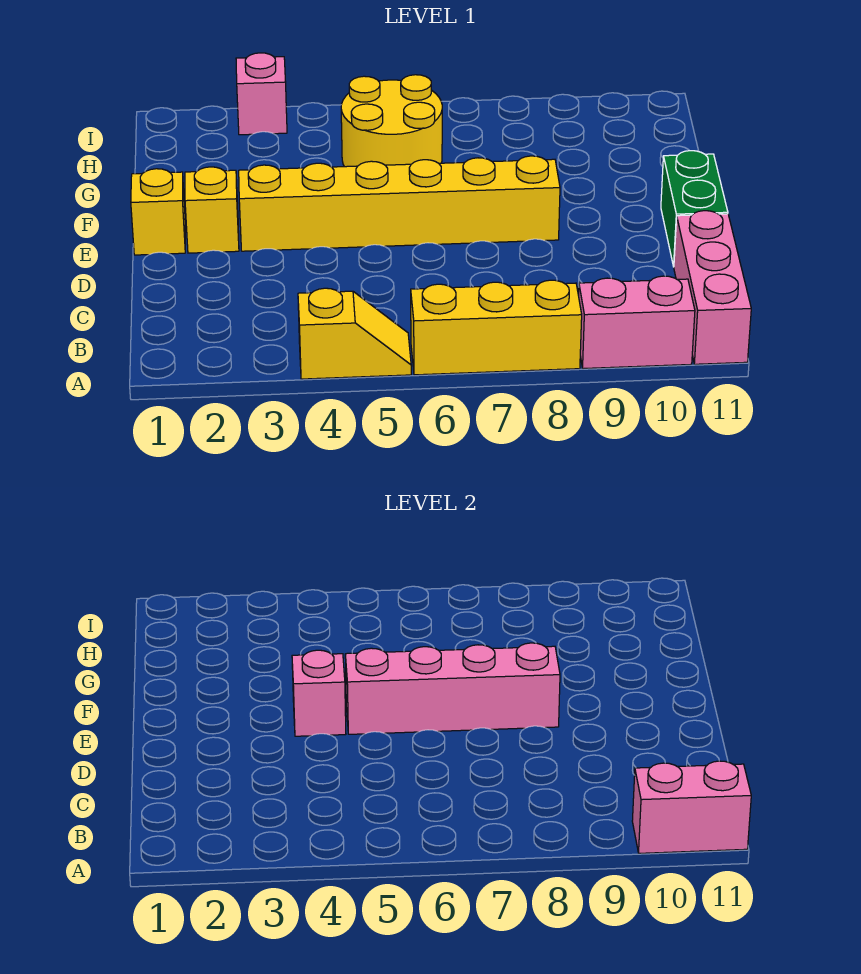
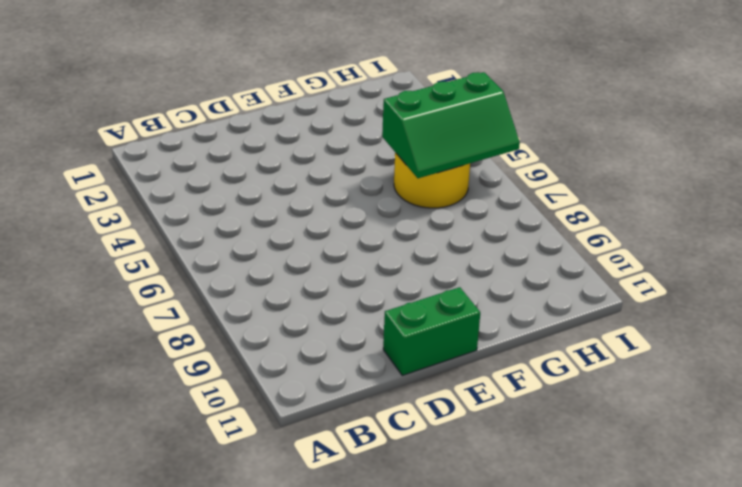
green slope G5:I6 level 2 top 5 -> none
none -> yellow slope A4:A5 level 1 top 4
none -> yellow brick A6:A8 level 1
none -> pink brick A9:A10 level 1

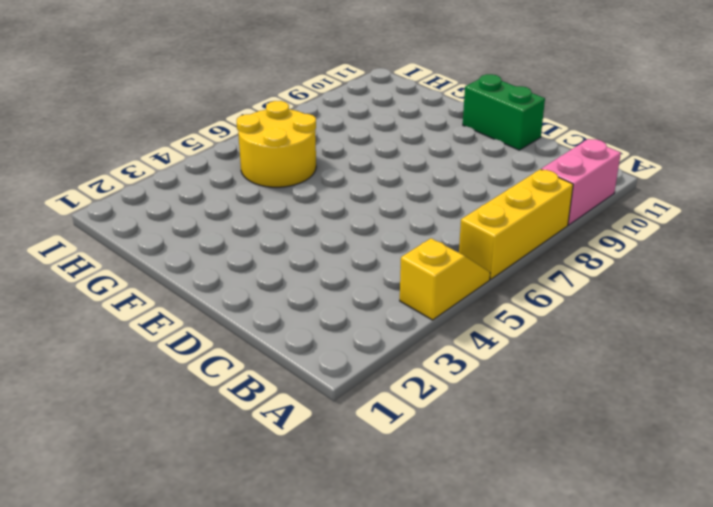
none -> pink brick A11:C11 level 1
none -> yellow brick E1 level 1
none -> yellow brick E2 level 1

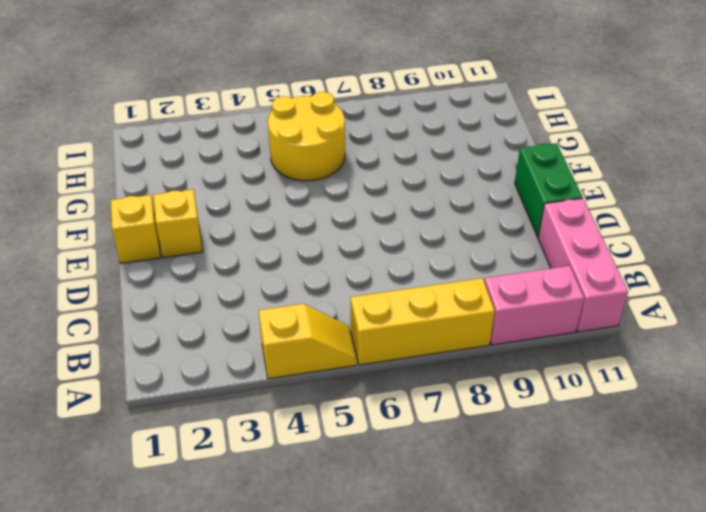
none -> yellow brick E3:E8 level 1
none -> pink brick I3 level 1
none -> pink brick A10:A11 level 2

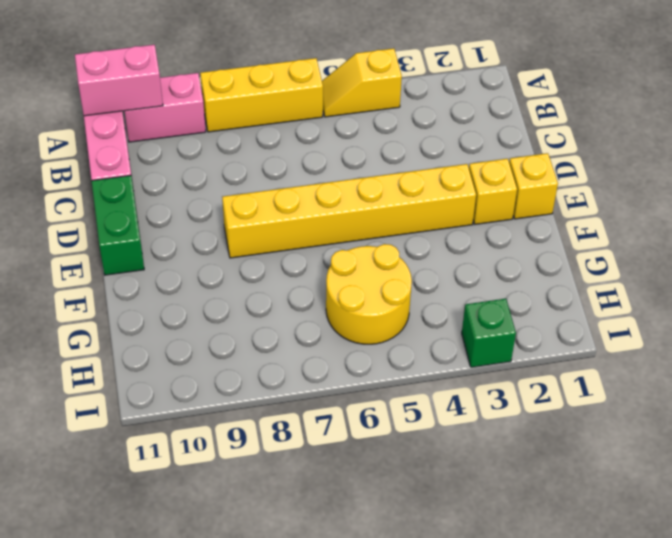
green brick I3 level 1 -> pink brick I3 level 1
none -> pink brick E4 level 2
none -> pink brick E5:E8 level 2

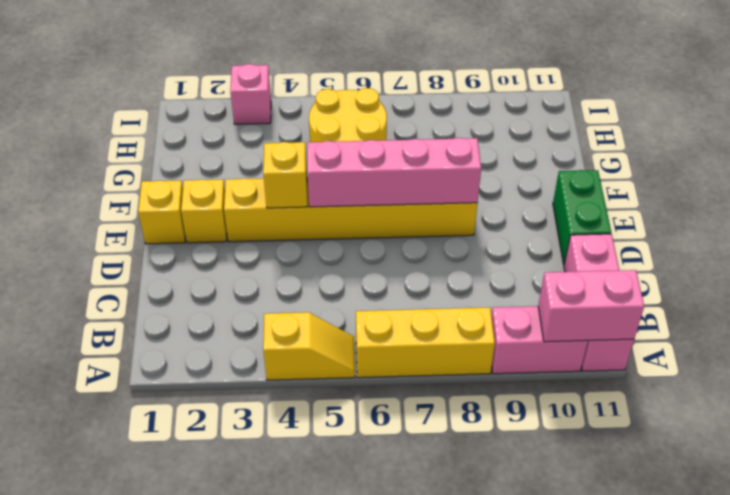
yellow brick E4 level 2 -> pink brick E4 level 2

